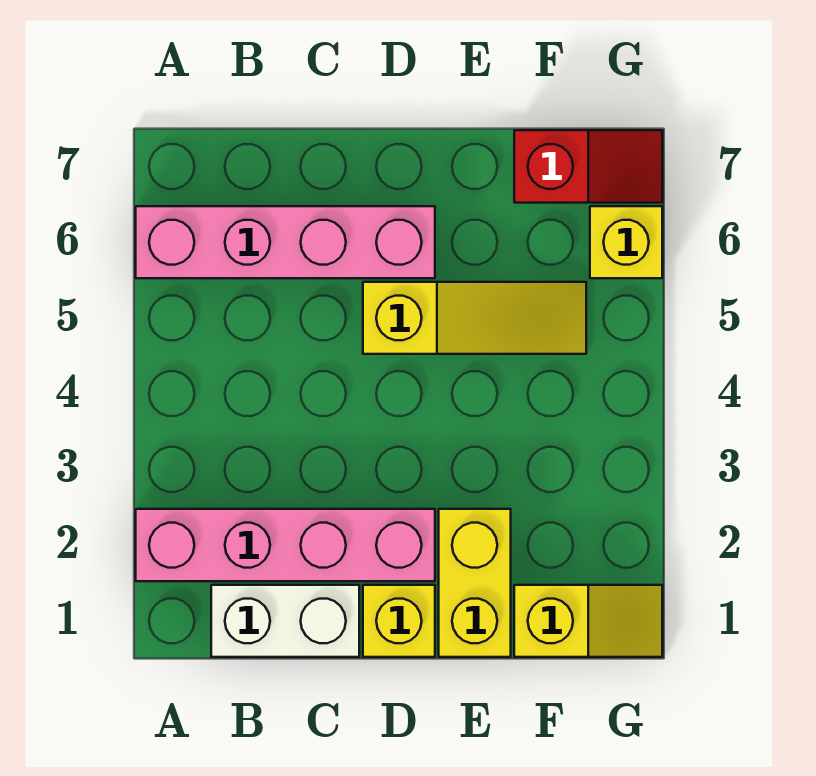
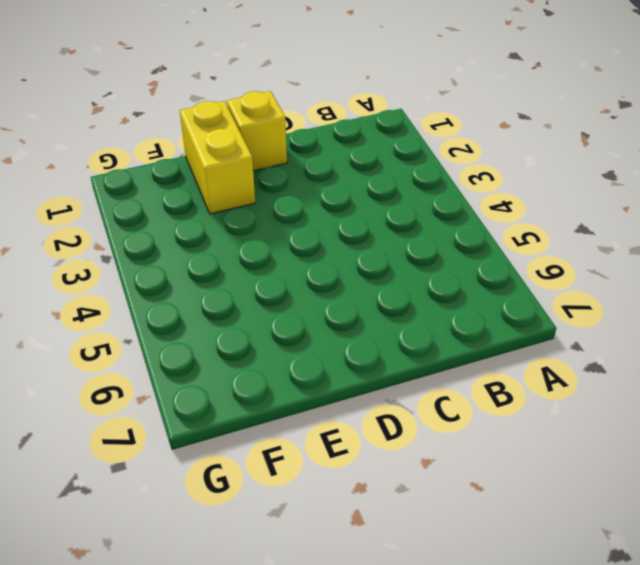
none -> pink brick A2:D2 level 1
none -> pink brick A6:D6 level 1

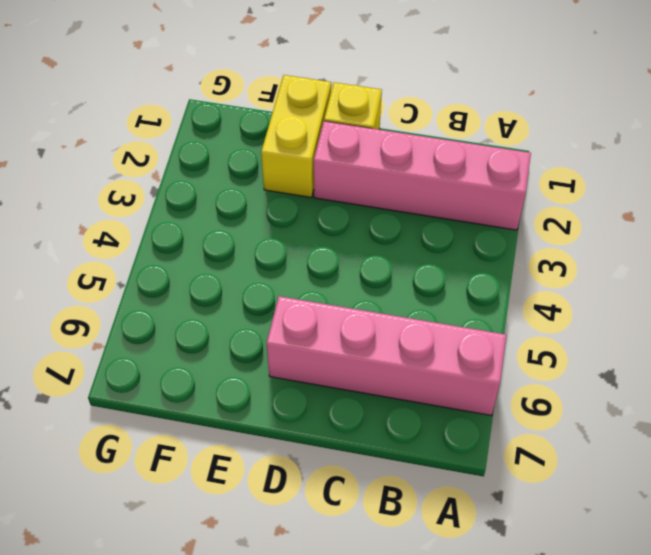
none -> white brick B1:C1 level 1
none -> yellow slope D5:F5 level 1 top D

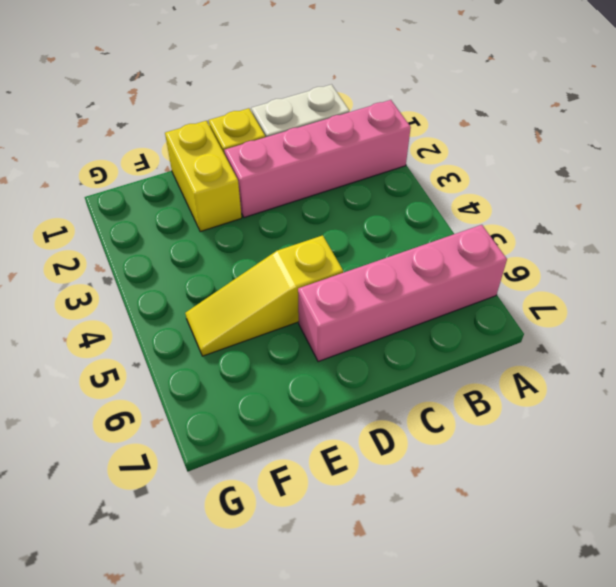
none -> yellow slope F1:G1 level 1 top F
none -> red slope F7:G7 level 1 top F

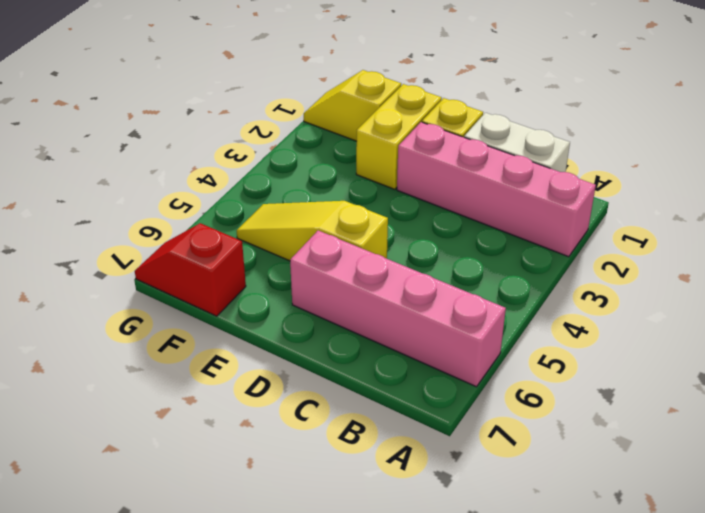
none -> yellow brick G6 level 1

